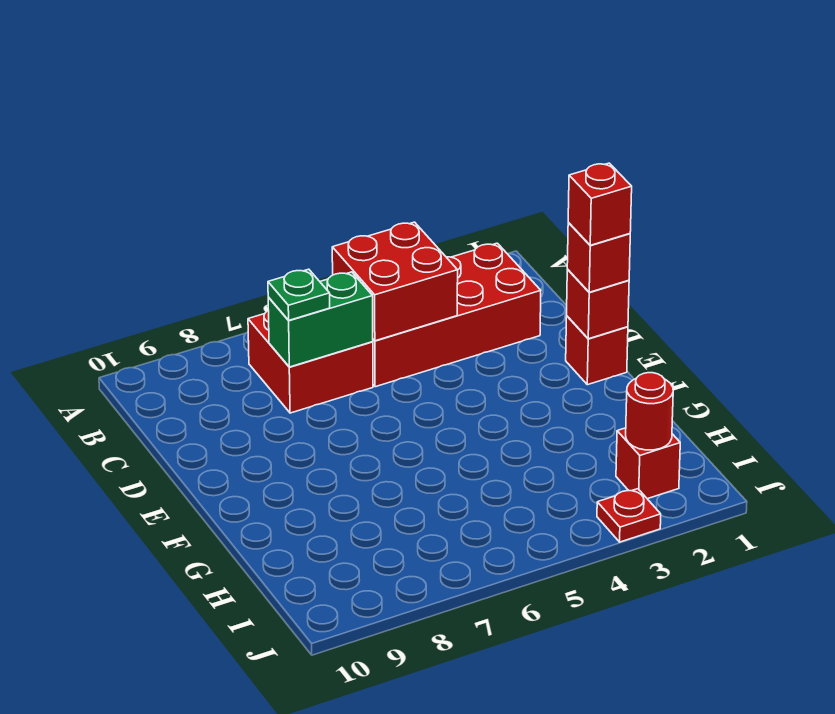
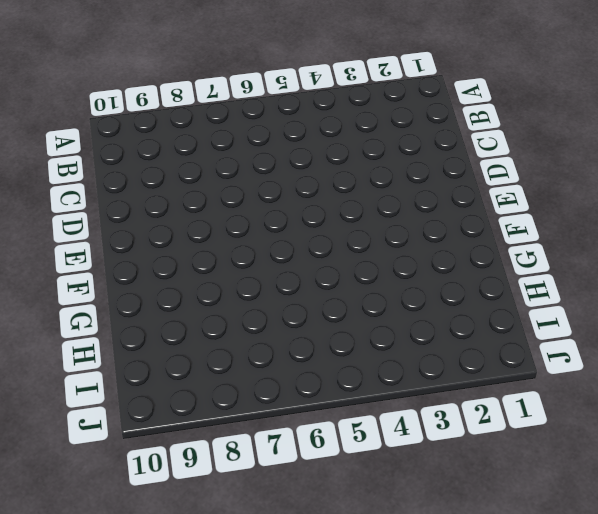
none -> red brick B2:C5 level 1
none -> red brick B6:C7 level 1
none -> red brick E1 level 1

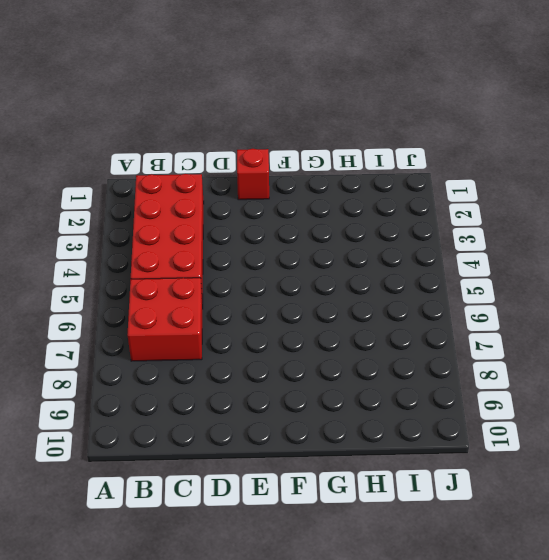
none -> red brick I2 level 1
none -> red plate J3 level 1
none -> red brick B4:C5 level 2

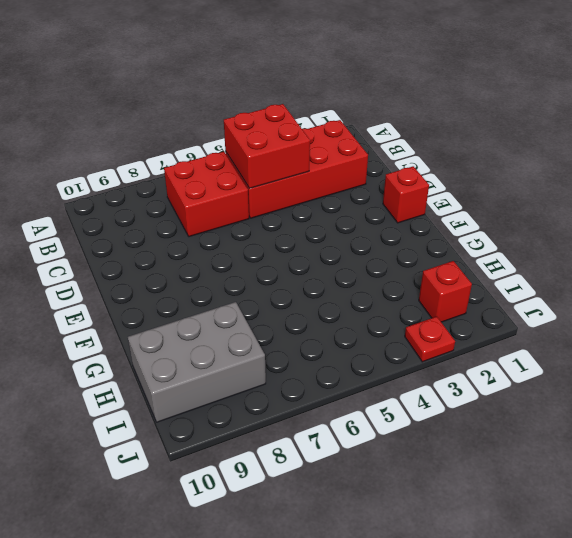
grey brick H8:I10 level 1 -> none
none -> green brick C6:C7 level 2
none -> red brick E1 level 2
none -> red round brick I2 level 2

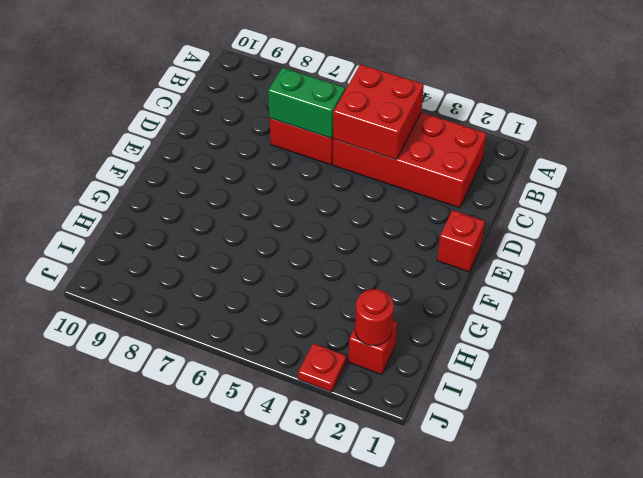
none -> red brick E1 level 2
none -> green plate C7 level 3
none -> red brick E1 level 3

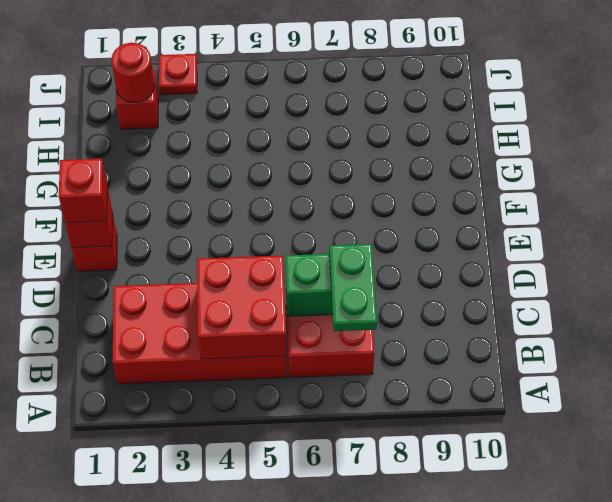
green plate B7:C7 level 3 -> green plate C7 level 3
none -> red brick E1 level 4

